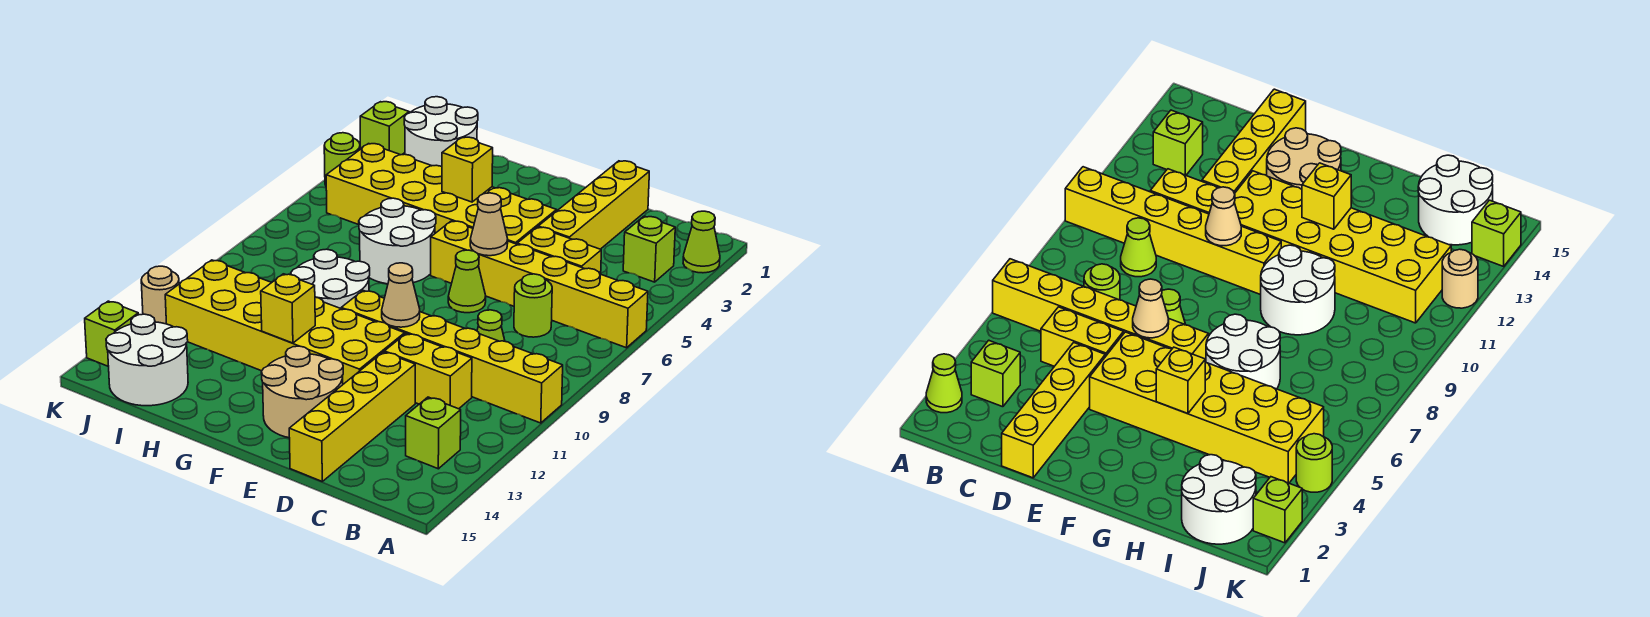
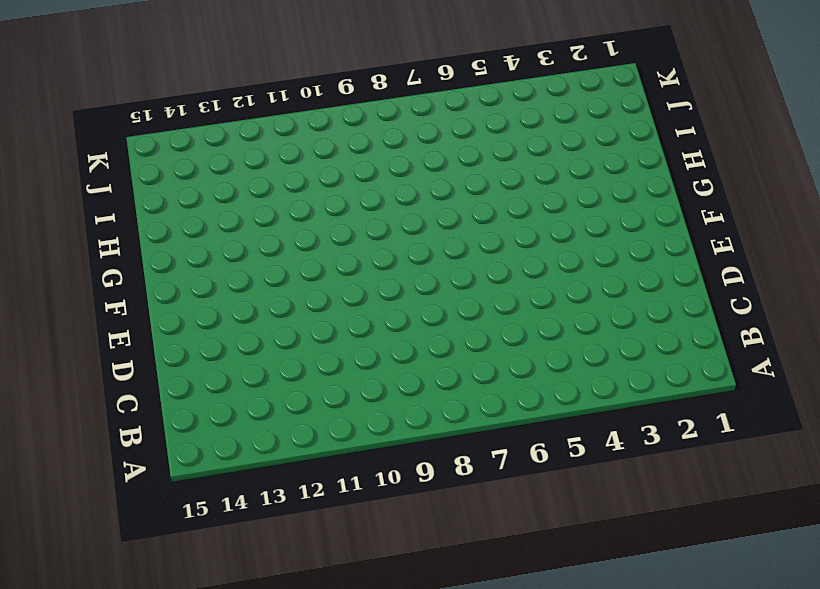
none -> lime cone A2 level 1
none -> yellow brick A6:F6 level 1
none -> yellow brick A10:F10 level 1

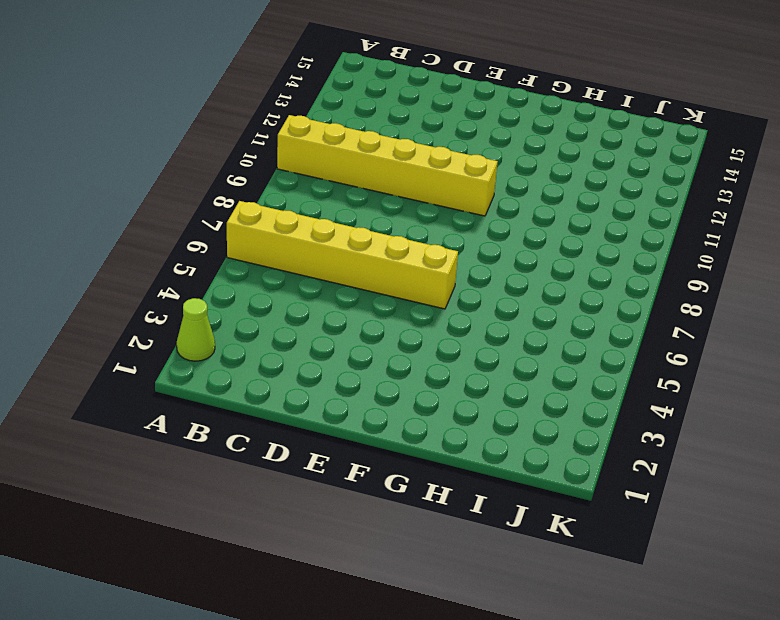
none -> lime brick B3 level 1
none -> lime brick B13 level 1
none -> yellow brick C5:D5 level 1

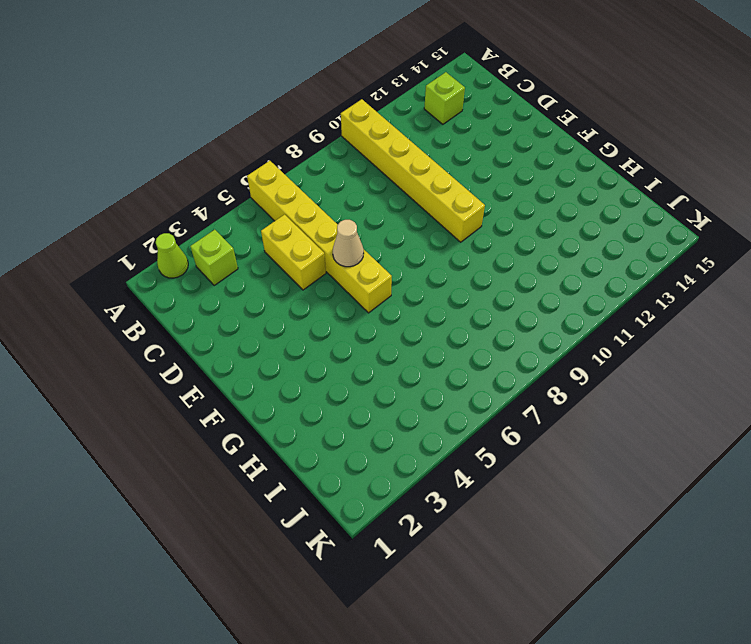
none -> lime round brick C7 level 1
none -> lime cone C9 level 1
none -> yellow brick C11:D11 level 1

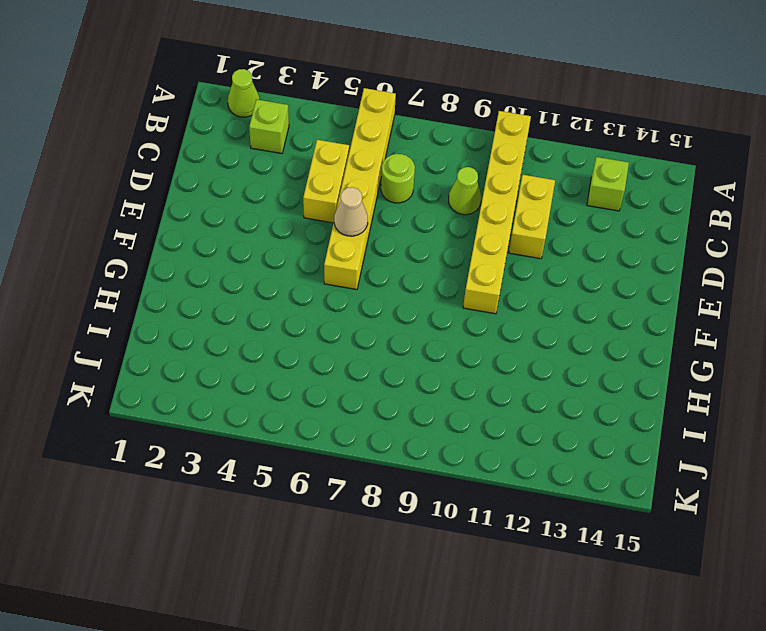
none -> yellow brick D1:D4 level 1
none -> yellow brick D12:D15 level 1
none -> yellow brick E4:J5 level 1

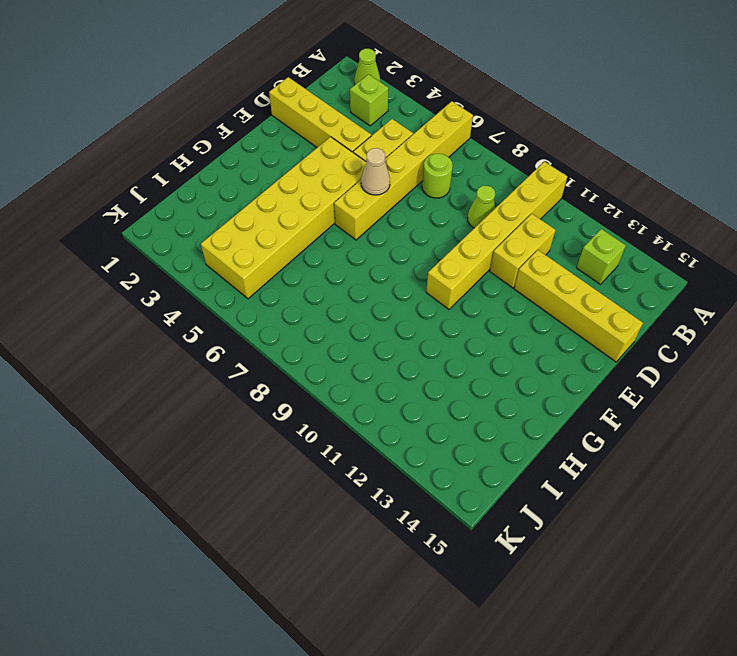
none -> lime cone E7 level 1
none -> yellow brick E11:J12 level 1
none -> tan round brick E13:F14 level 1

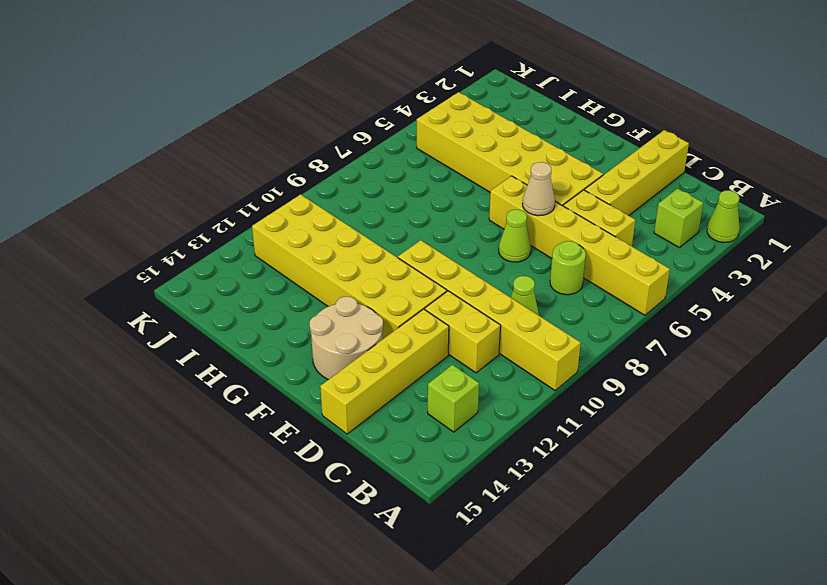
none -> white round brick G6:H7 level 1
none -> white round brick G9:H10 level 1
none -> white round brick I1:J2 level 1

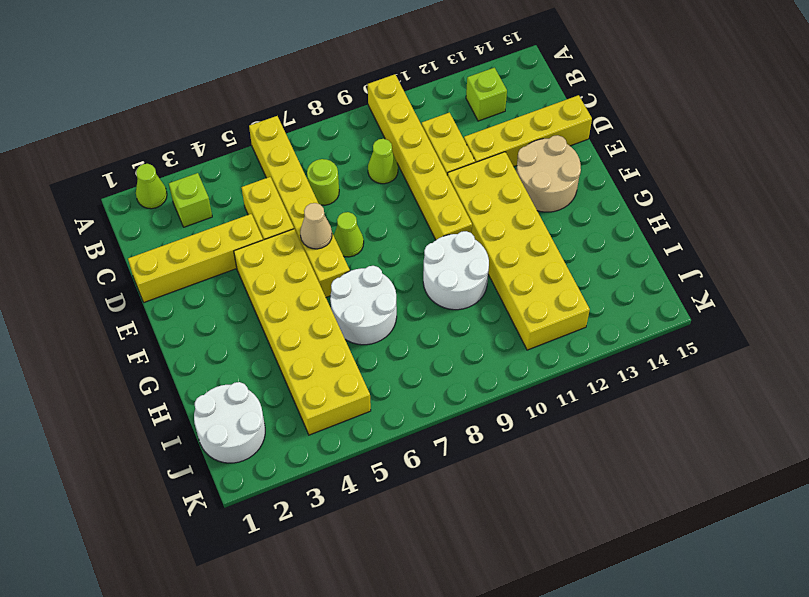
none -> white round brick I14:J15 level 1
none -> lime brick K2 level 1
none -> lime round brick K4 level 1

